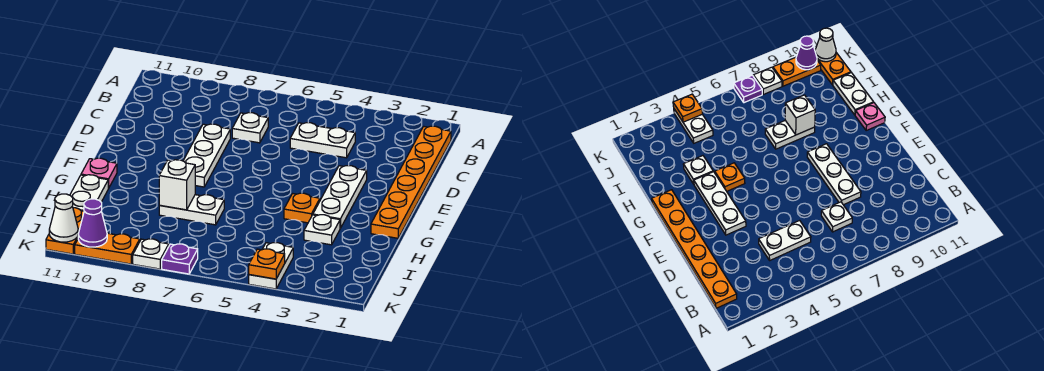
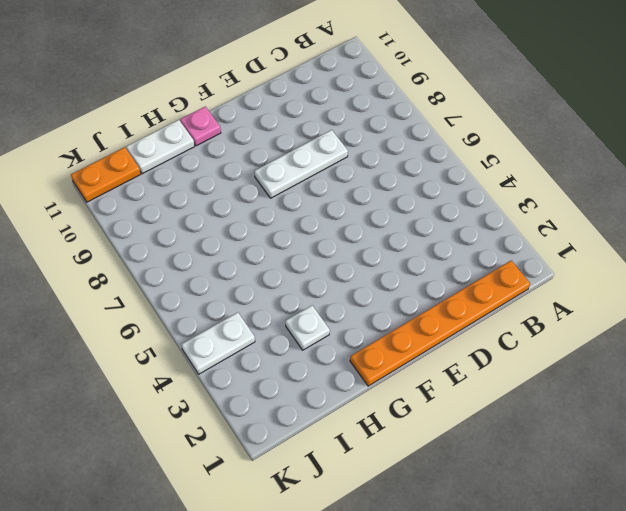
none -> white plate C4:C5 level 1
none -> white plate C7 level 1
none -> white plate E3:G3 level 1

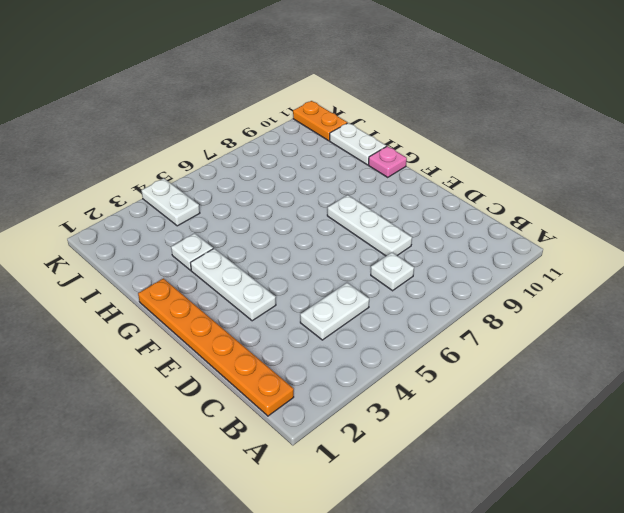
none -> orange plate G4 level 1
none -> white plate H7:H8 level 1
none -> purple plate K7 level 1

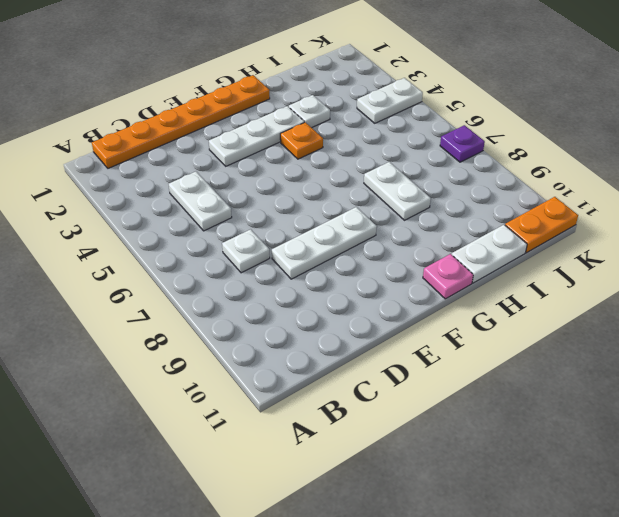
none -> white plate K8 level 1
none -> orange plate K9:K10 level 1
none -> white brick H8 level 2

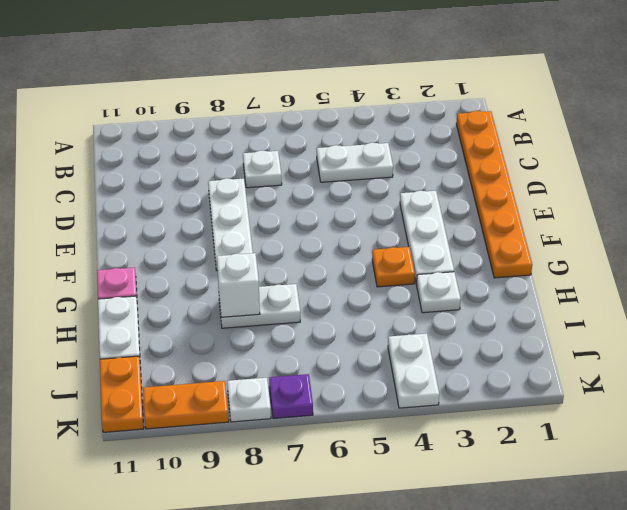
none -> orange plate K4 level 2
none -> purple cone K10 level 2
none -> white cone K11 level 2

